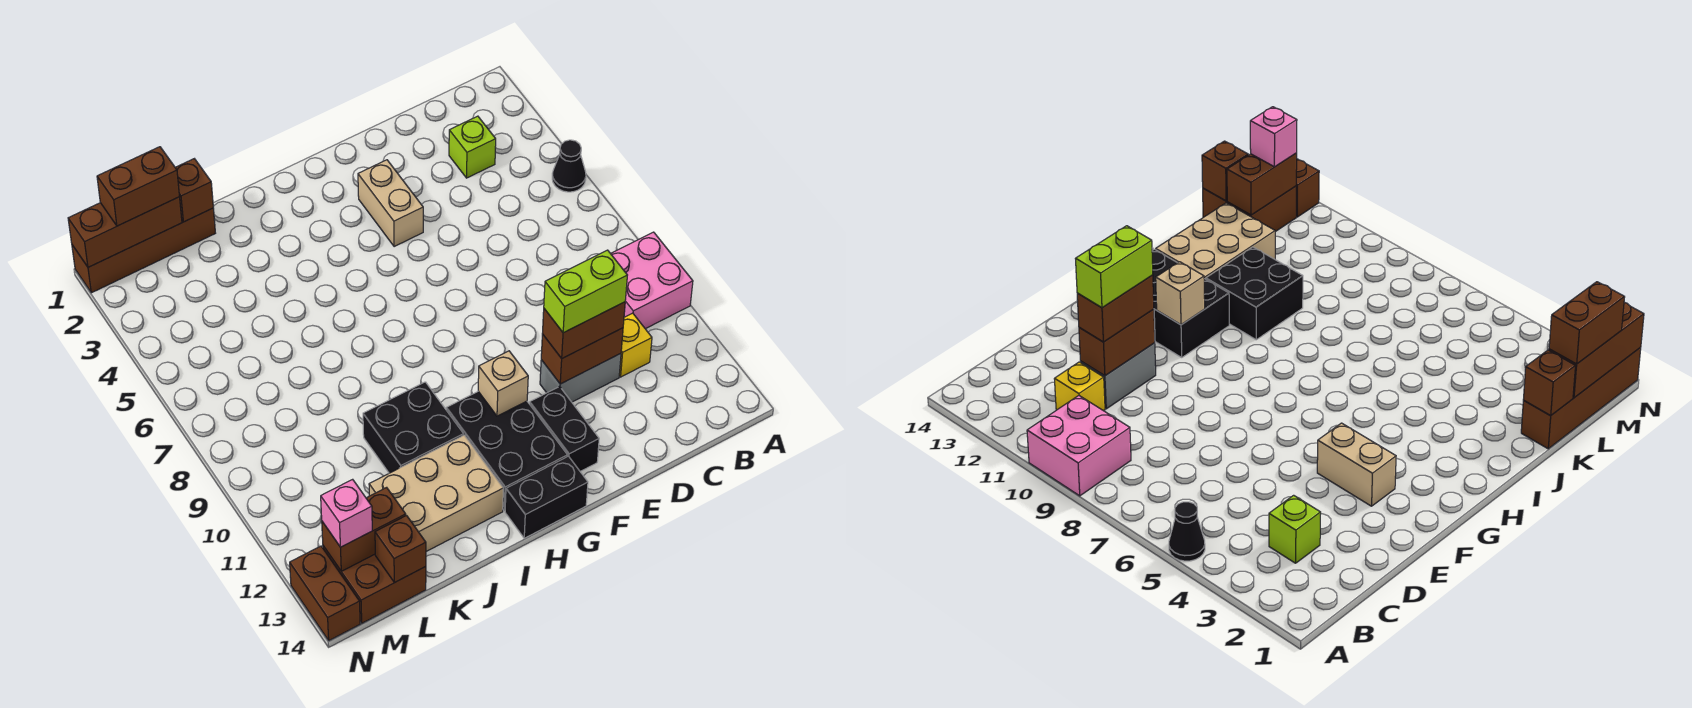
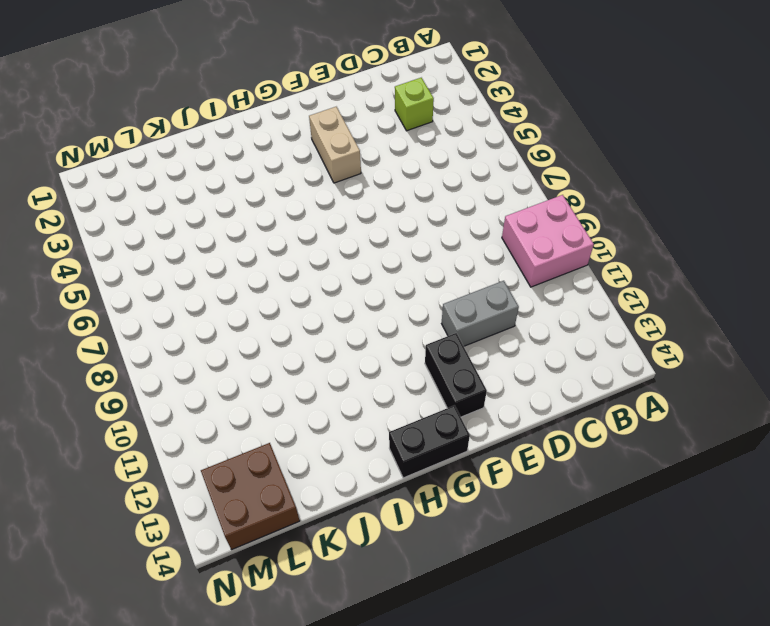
none -> black cone A5 level 1
none -> yellow brick C11 level 1
none -> black brick G11:H13 level 1

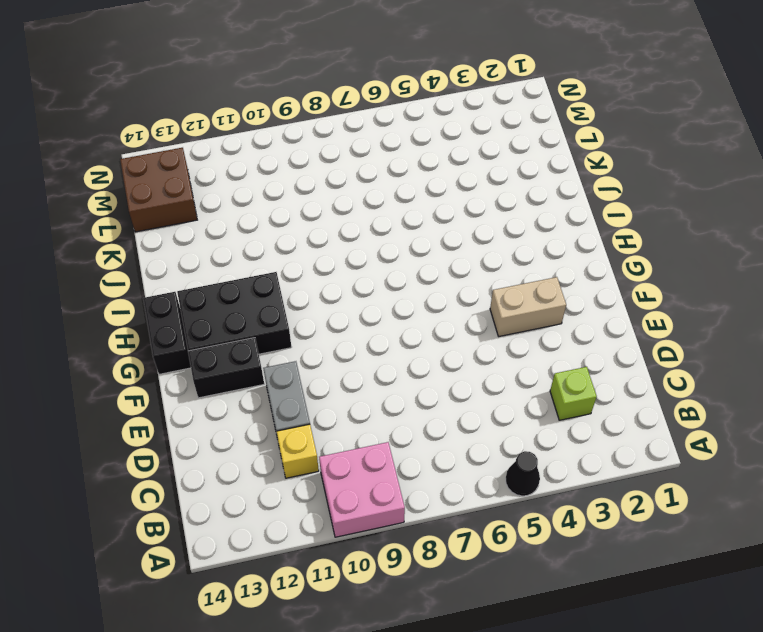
none -> black brick I10:J11 level 1
none -> tan brick I12:K13 level 1
none -> brown brick K1:N1 level 1

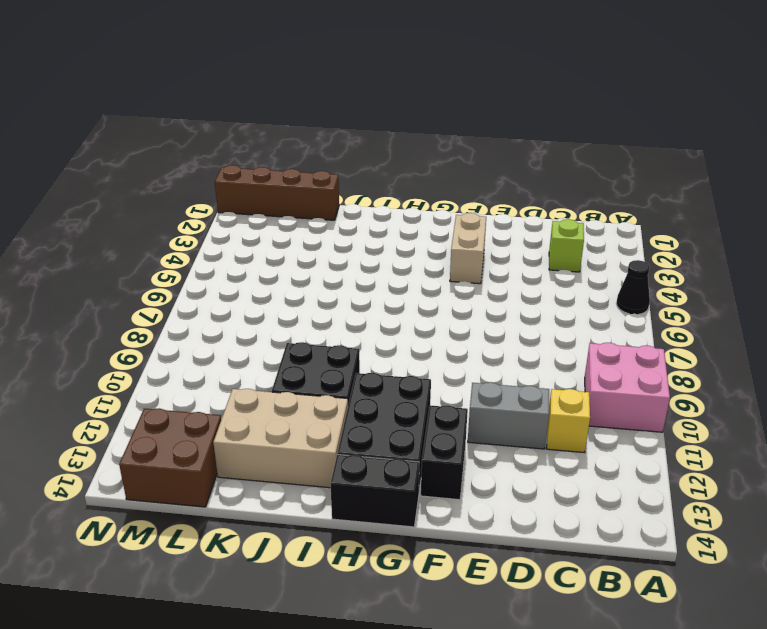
none -> brown brick N13:N14 level 1
none -> brown brick D11:E11 level 2
none -> tan brick G11 level 2

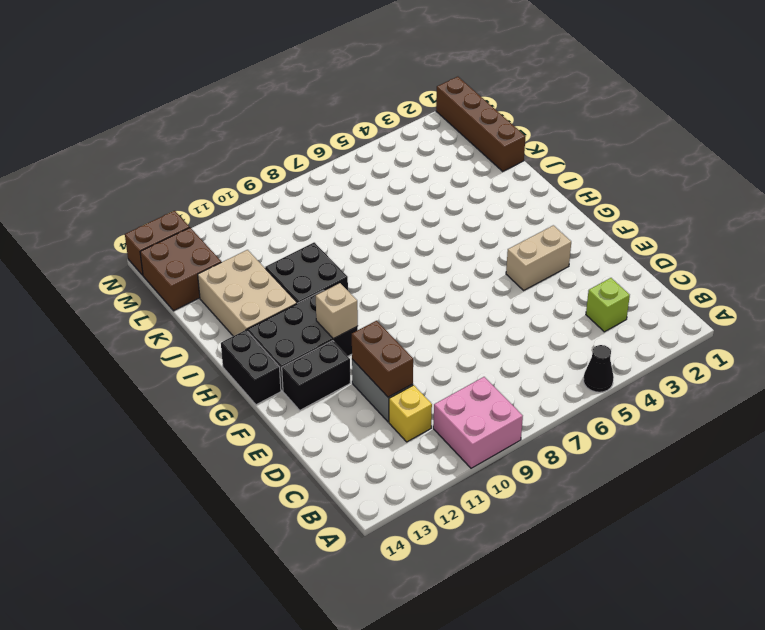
none -> brown brick K1 level 2
none -> brown brick L1:N1 level 2
none -> brown brick L13:M13 level 2

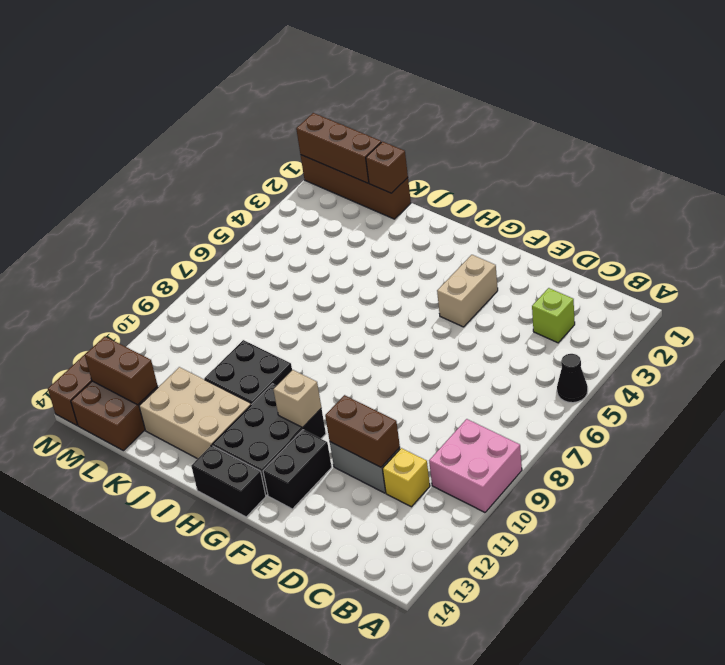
none -> brown brick L14 level 2
none -> brown brick D11:E11 level 3
none -> brown brick L1:M1 level 3

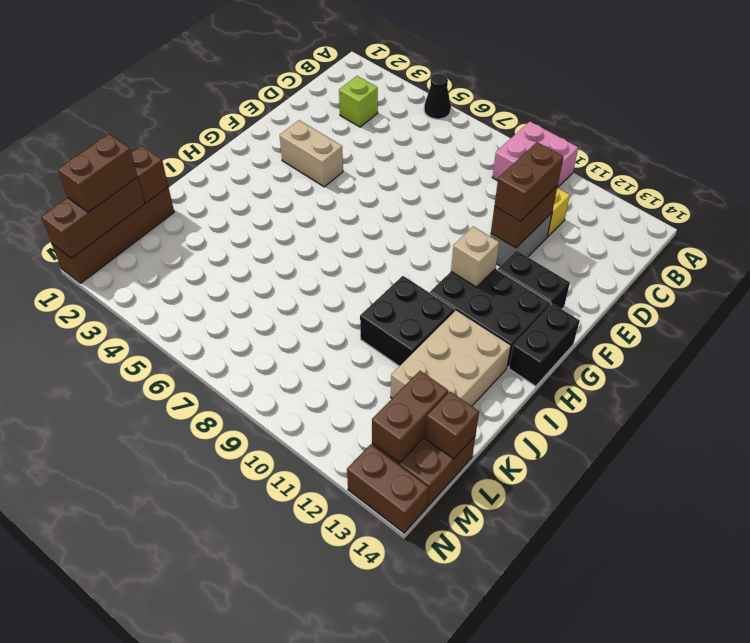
none -> pink brick M13 level 3
none -> lime brick D11:E11 level 4

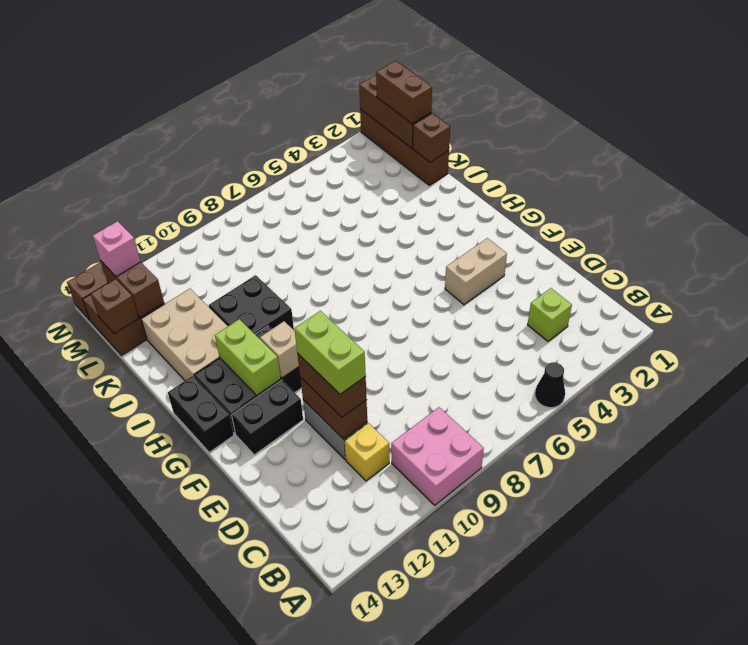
lime brick G12:H12 level 2 -> none

